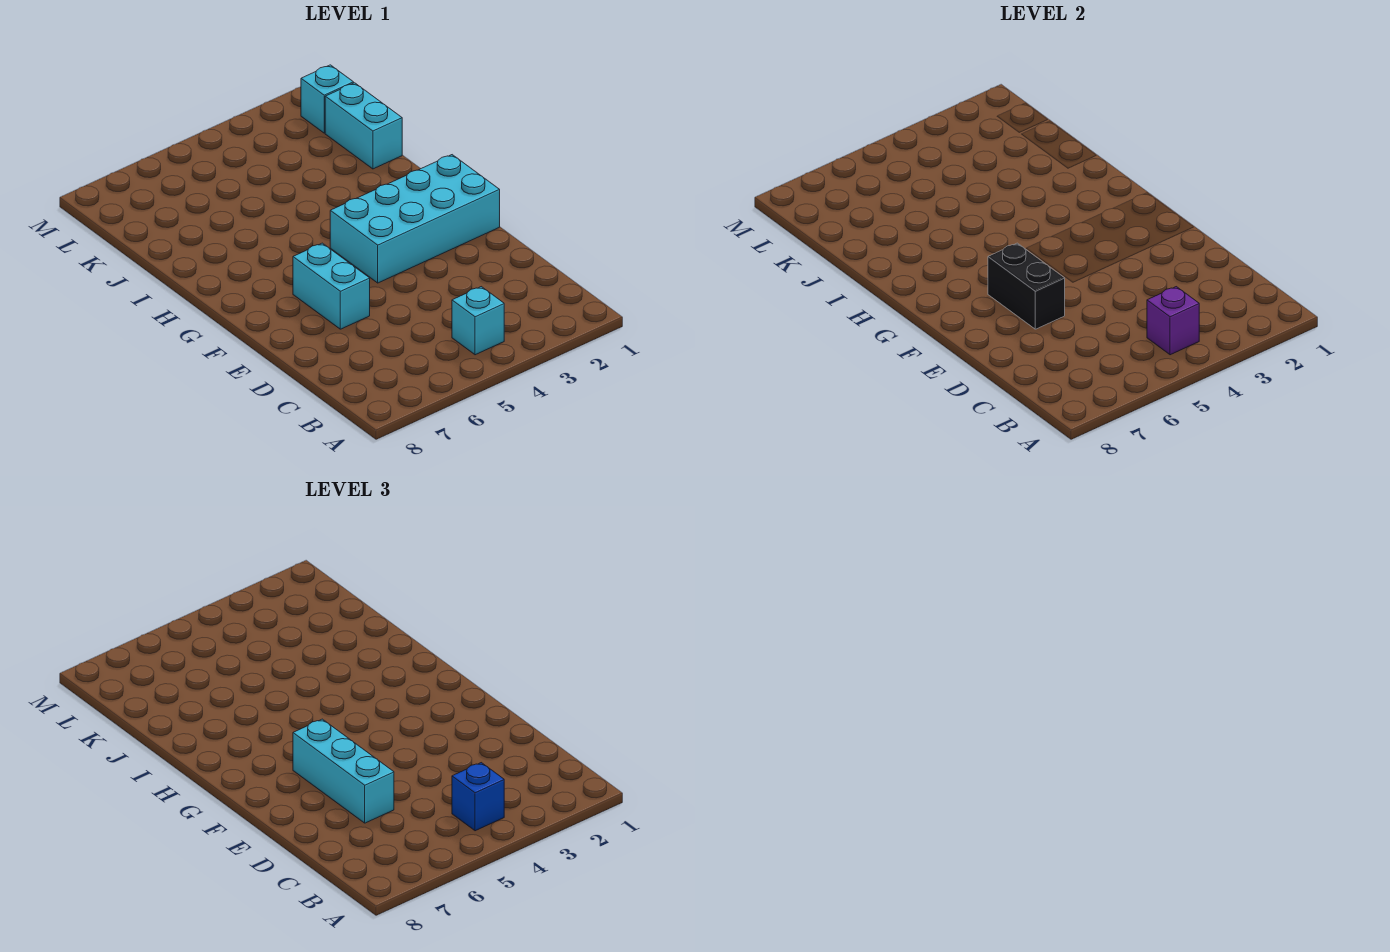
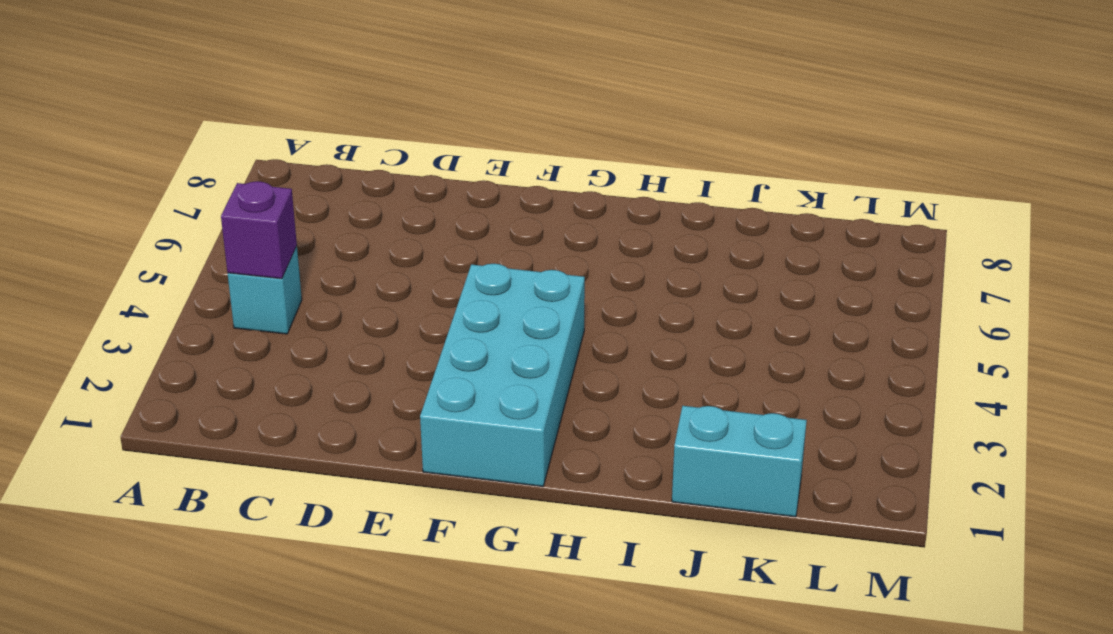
none -> cyan brick E6:F6 level 1
none -> cyan brick L1 level 1

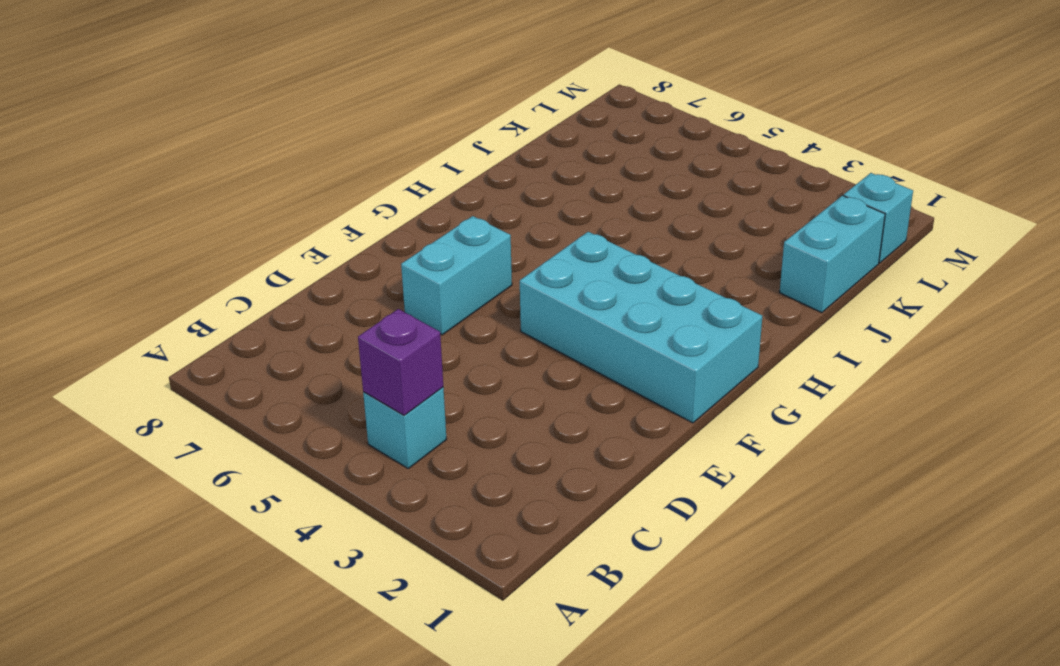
none -> black brick E6:F6 level 2
none -> blue brick B4 level 3

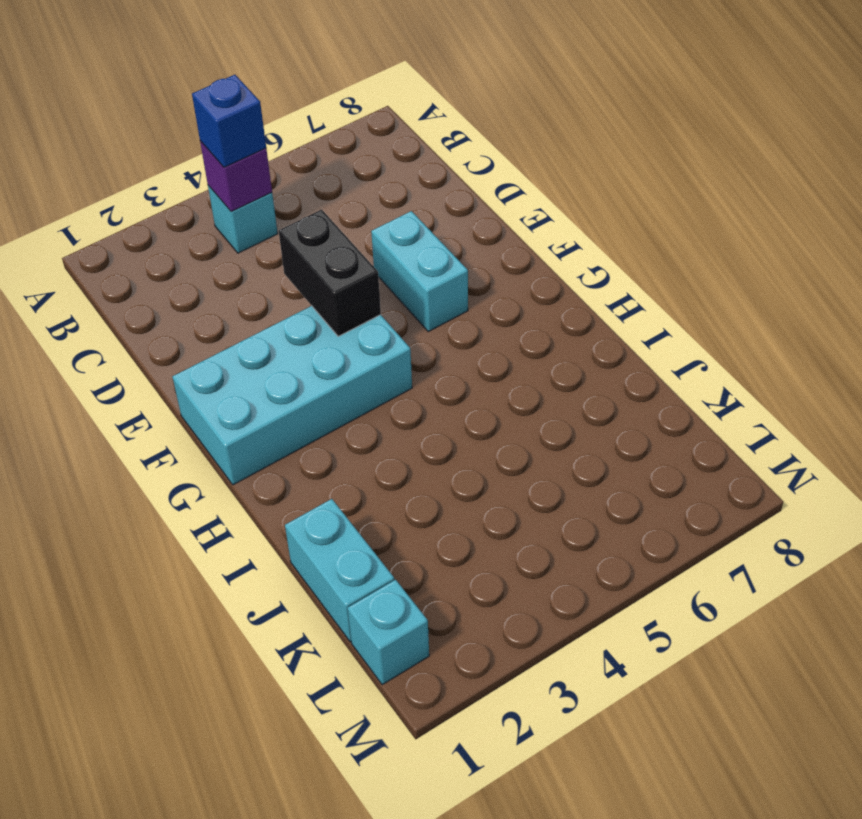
black brick E4:F4 level 2 -> black brick E6:F6 level 2
none -> cyan brick D6:F6 level 3

